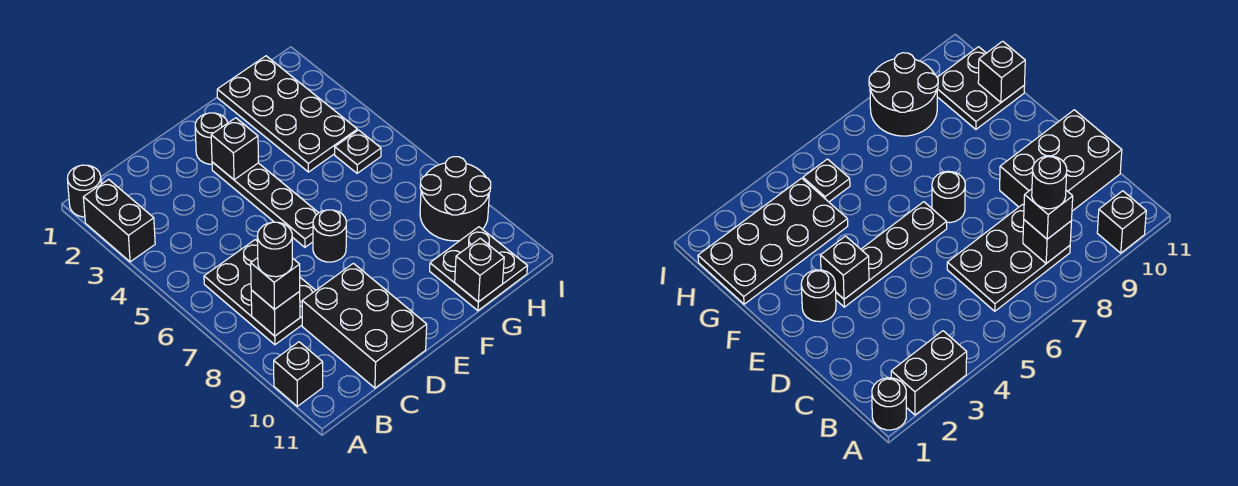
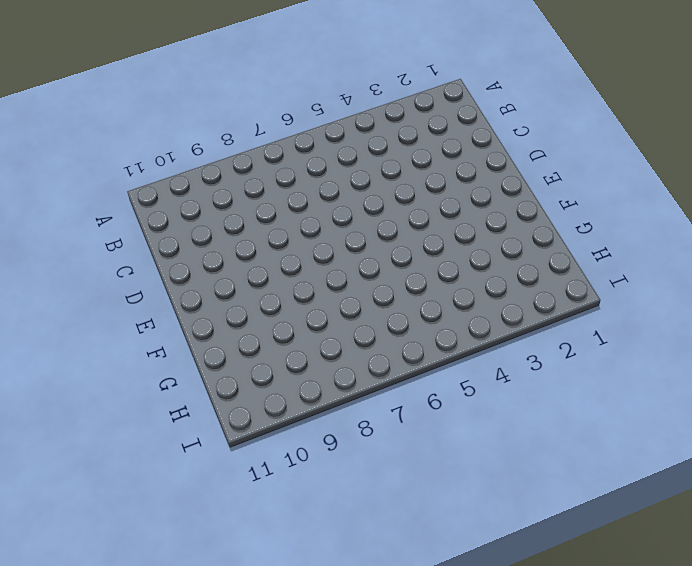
none -> black round brick A1 level 1
none -> black brick A2:A3 level 1
none -> black brick A10 level 1

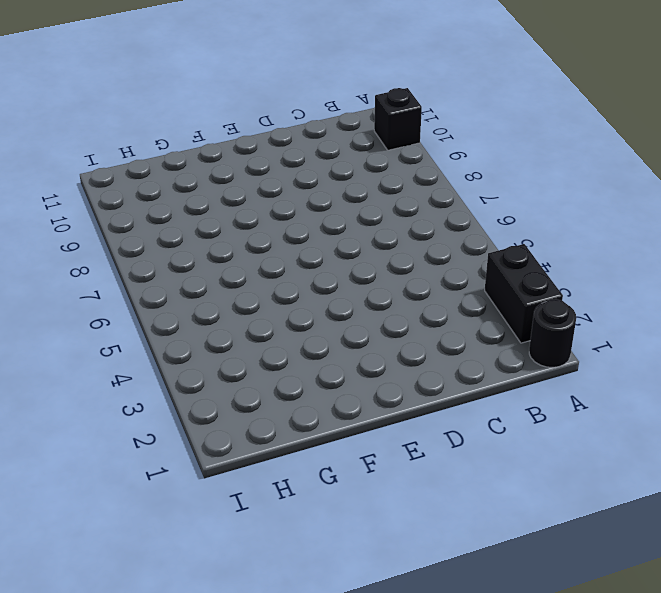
none -> black plate B6:C8 level 1
none -> black brick C9:D11 level 1
none -> black round brick E2 level 1

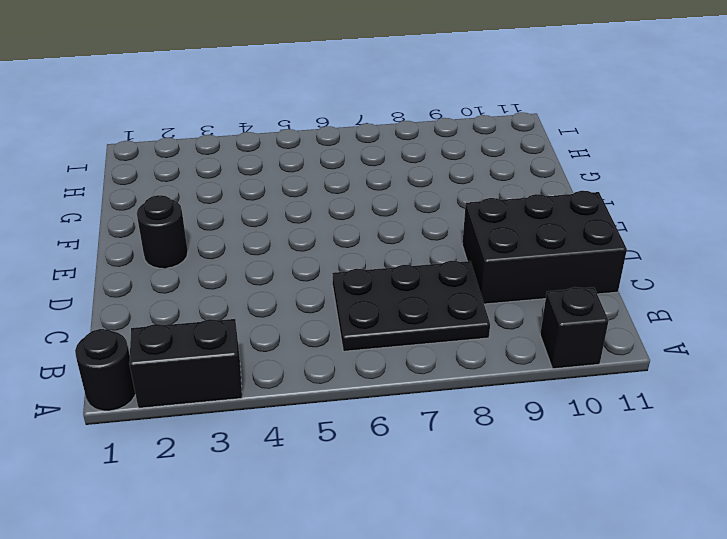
none -> black plate E3:E6 level 1
none -> black round brick E7 level 1
none -> black plate G1:H4 level 1

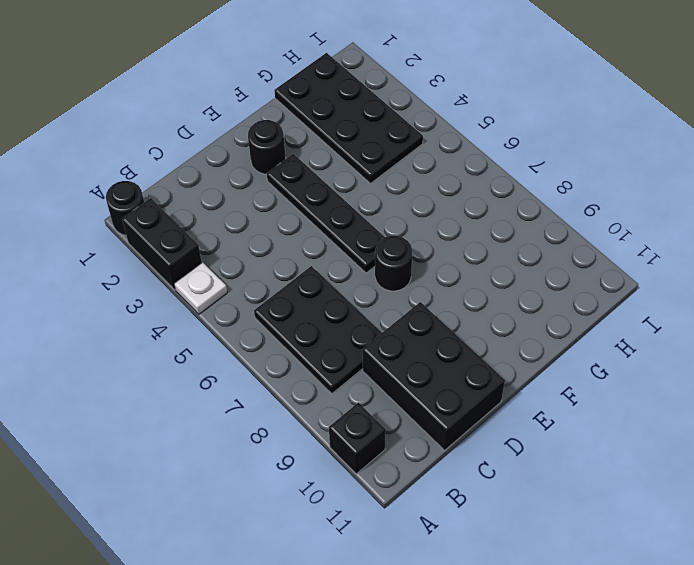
white plate A4 level 1 -> none
none -> black plate G10:H11 level 1
none -> black plate H5 level 1
none -> black round brick H8:I9 level 1

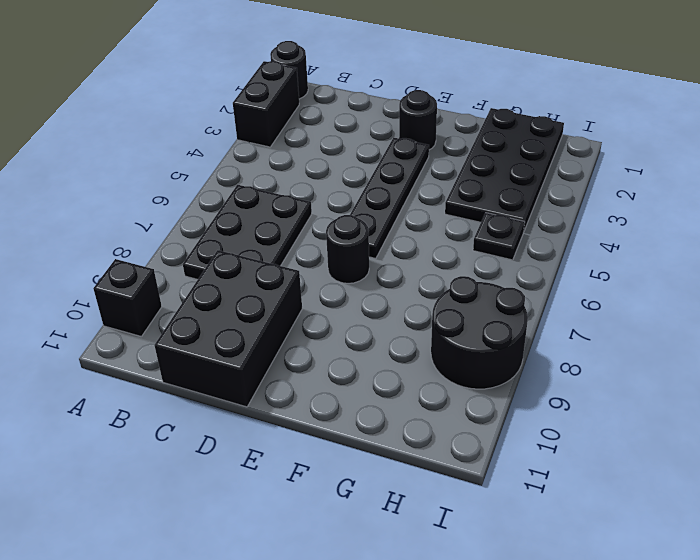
none -> black plate G10:H11 level 1
none -> black brick B8 level 2
none -> black brick E3 level 2

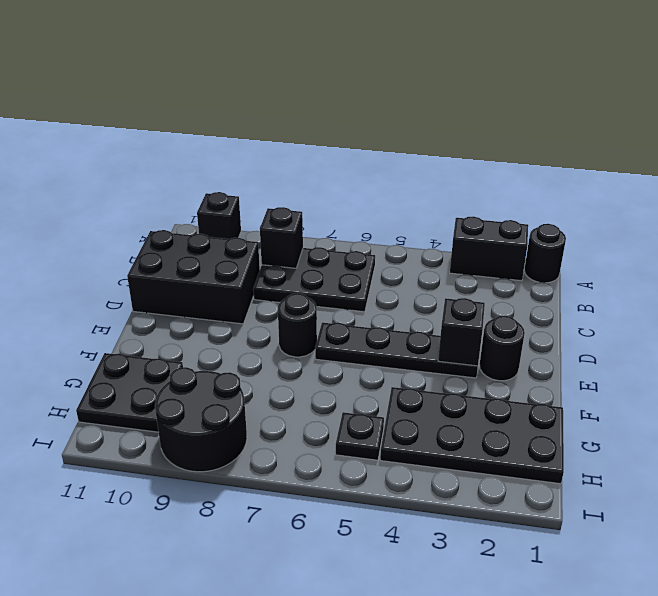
none -> black brick G11 level 2
none -> black brick B8 level 3
none -> black round brick B8 level 4

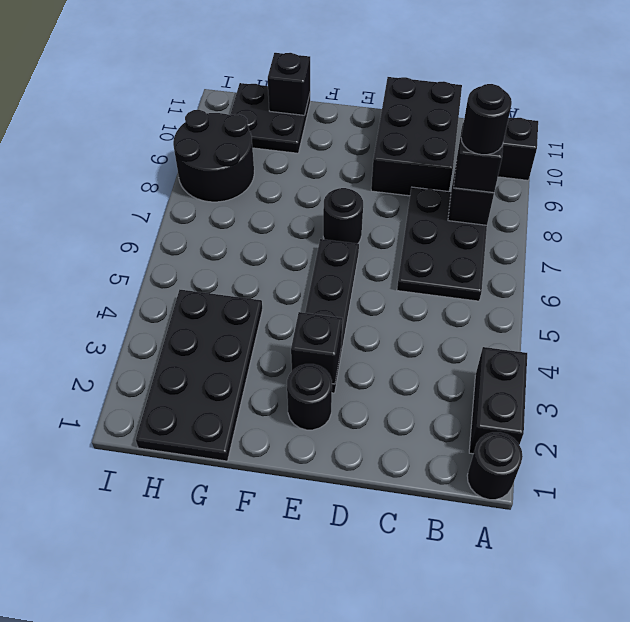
none -> black plate H5 level 1

